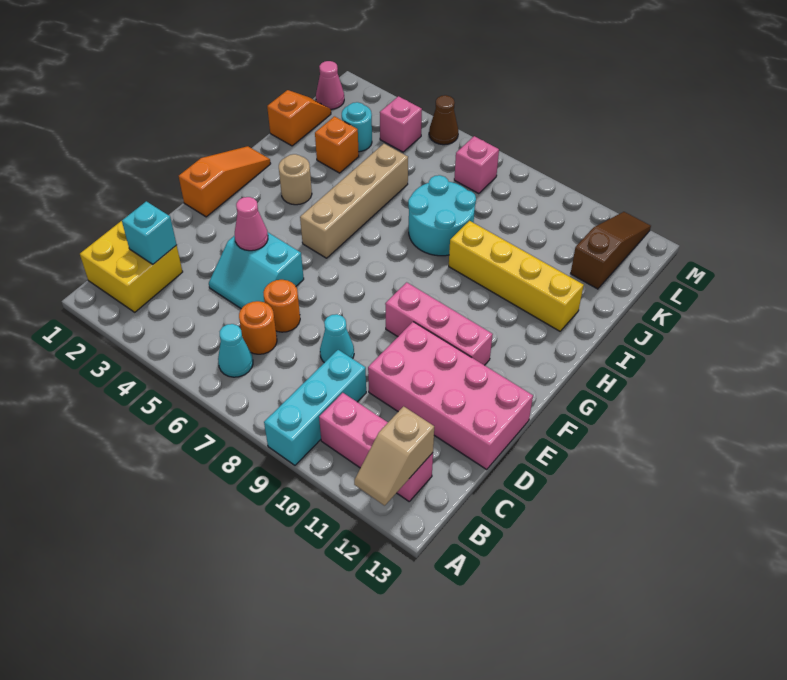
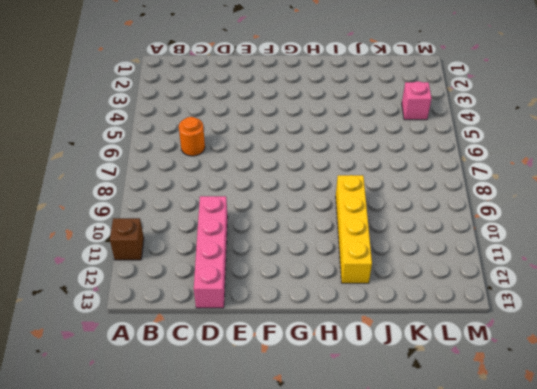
brown brick A11 level 1 -> none
pink brick D10:D13 level 1 -> pink brick D10:E13 level 1
none -> cyan brick A9:C9 level 1
none -> yellow brick B1:C2 level 1
none -> cyan cone B6 level 1

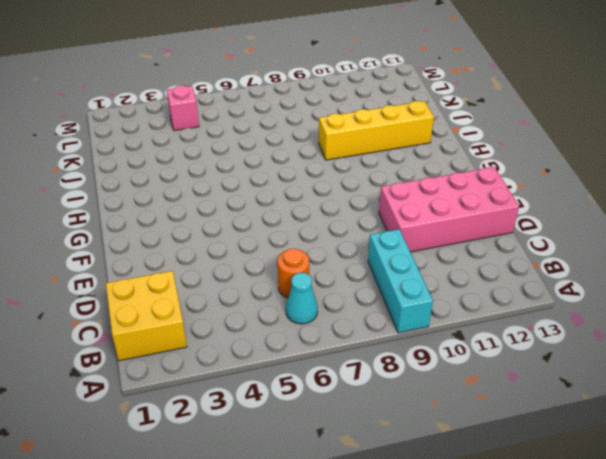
none -> pink brick B10:B12 level 1
none -> cyan slope D4:E5 level 1 top E
none -> orange round brick D6 level 1

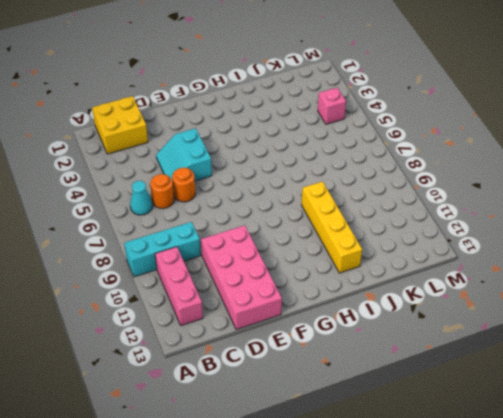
none -> cyan cone D8 level 1
none -> orange slope F1:H1 level 1 top F
none -> pink brick F9:F11 level 1

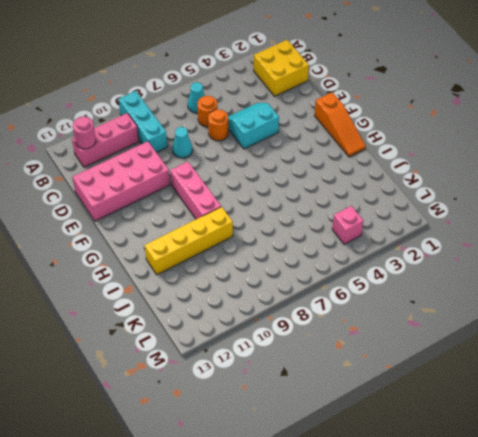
pink round brick B12 level 2 -> tan slope A12:B12 level 2 top B
pink brick F9:H9 level 1 -> pink brick F9:F11 level 1
none -> tan brick G5:J5 level 1
none -> tan round brick H3 level 1
none -> cyan round brick I7:J8 level 1

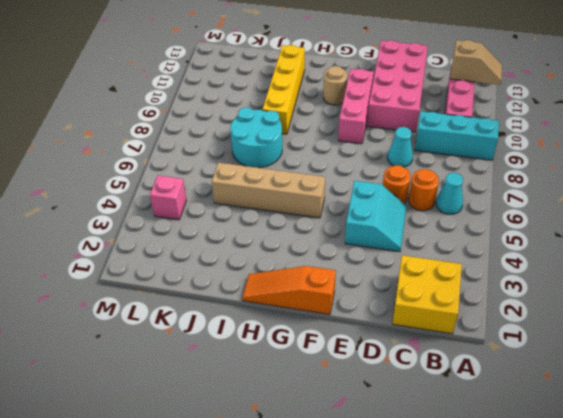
tan round brick G11 level 1 -> tan round brick H3 level 1
none -> orange slope J1:K1 level 1 top J
none -> orange brick J3 level 1
none -> cyan round brick K3 level 1

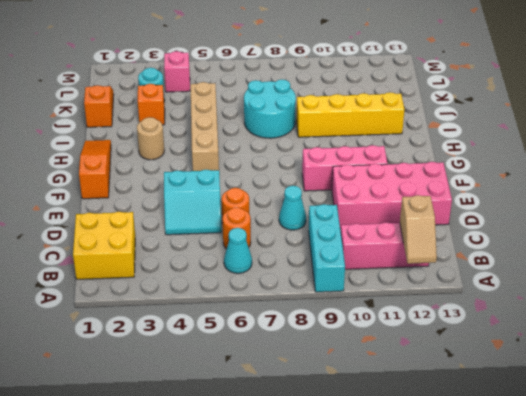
none -> brown slope K12:M12 level 1 top K
none -> pink cone L1 level 1
none -> pink brick L7 level 1

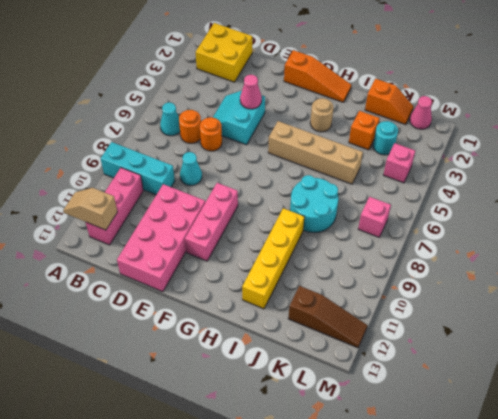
none -> brown cone M5 level 1
none -> cyan brick C2 level 2

